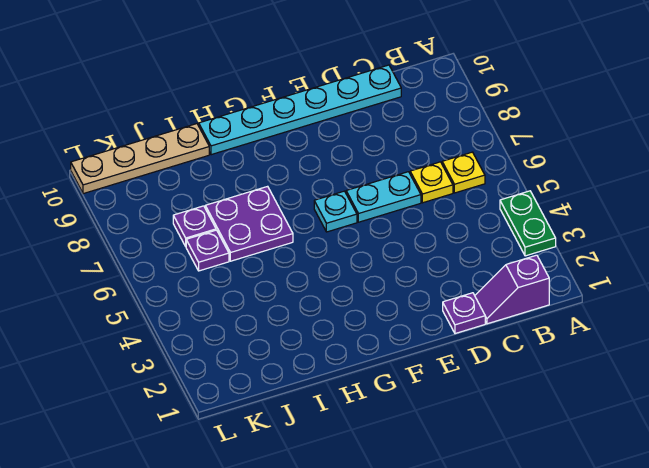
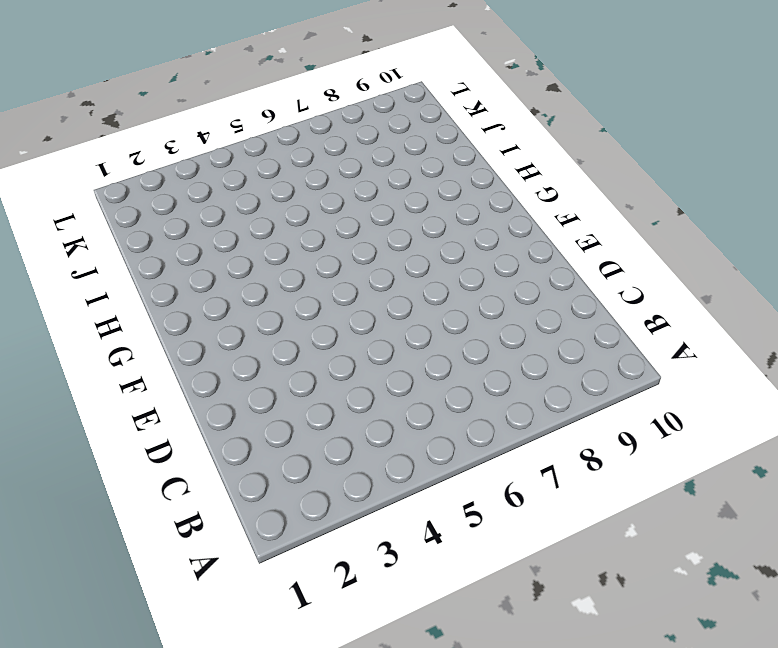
none -> green plate A3:A4 level 1
none -> purple slope B1:C1 level 1 top B
none -> yellow plate B6 level 1

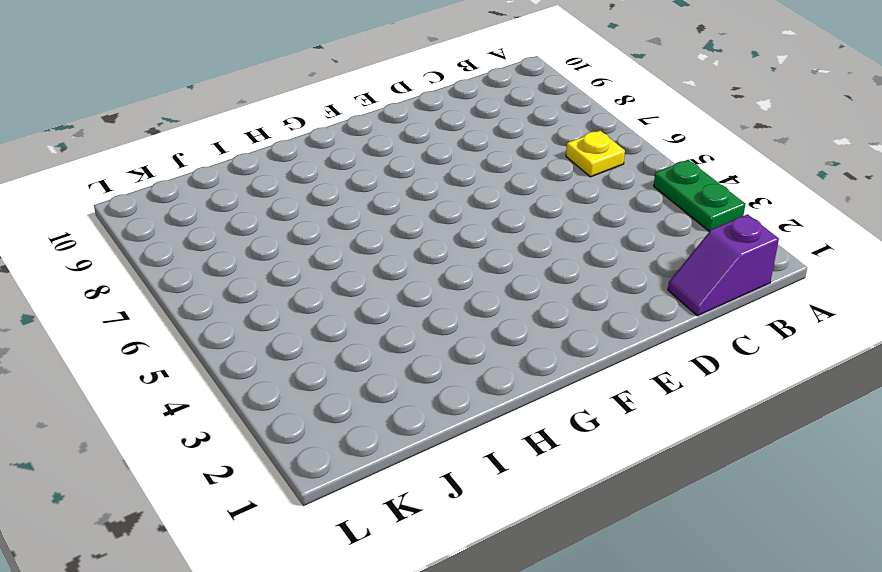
none -> yellow plate C6 level 1
none -> cyan plate C10:H10 level 1
none -> purple plate D1 level 1

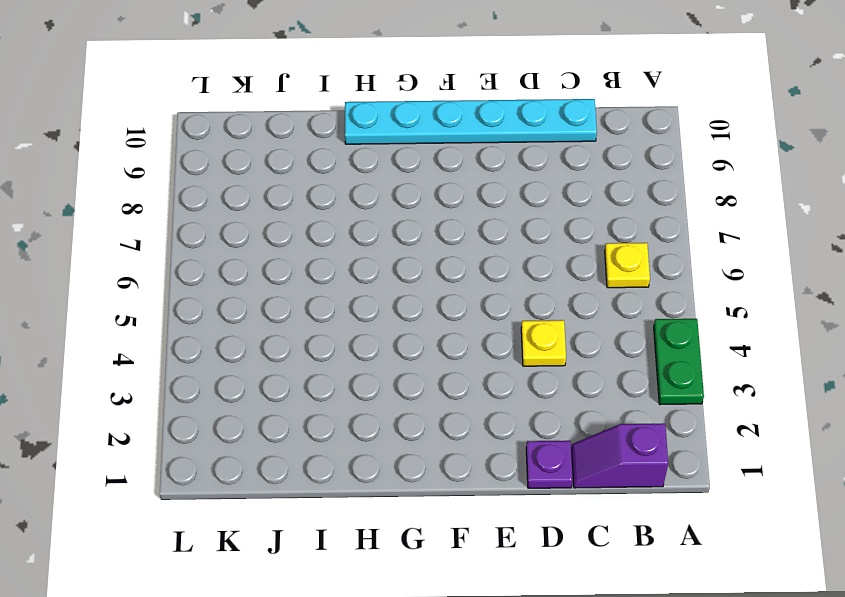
yellow plate D4 level 1 -> yellow plate C6 level 1
none -> cyan plate D6:E6 level 1
none -> cyan plate F6 level 1
none -> purple plate H6:I7 level 1

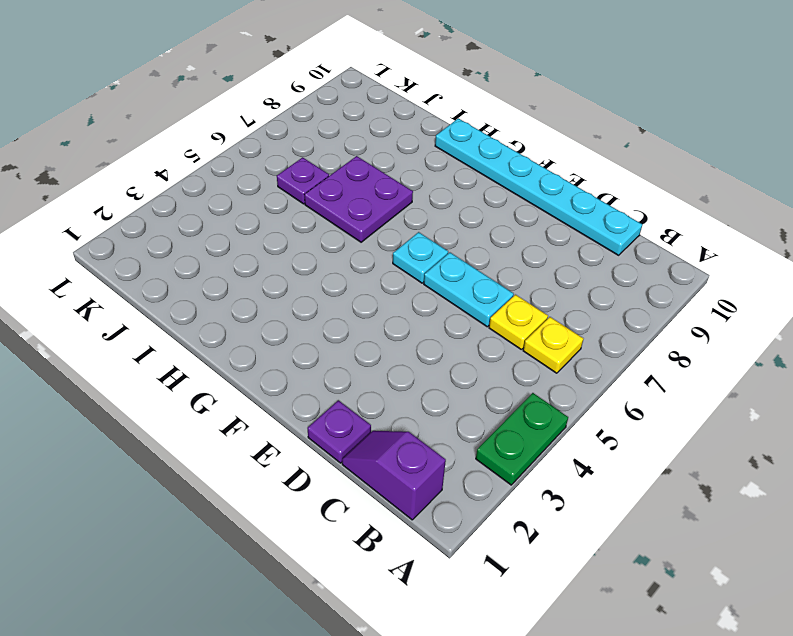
none -> tan plate I10:L10 level 1
none -> purple plate J7 level 1

